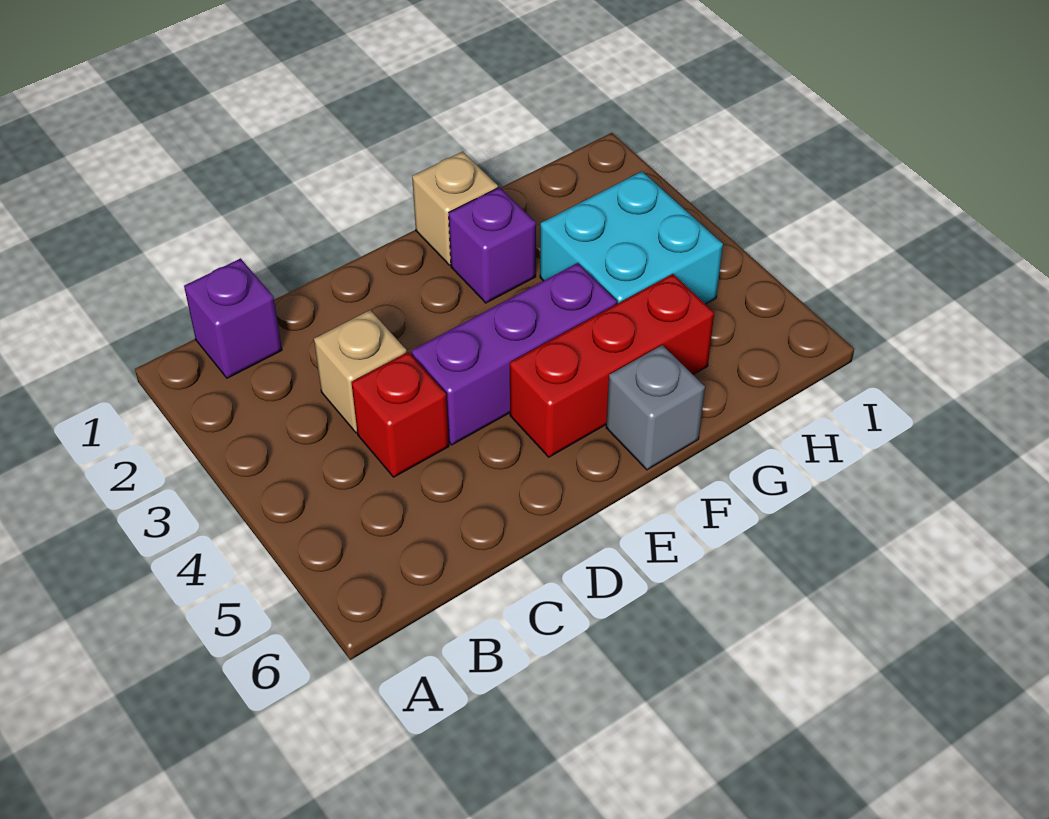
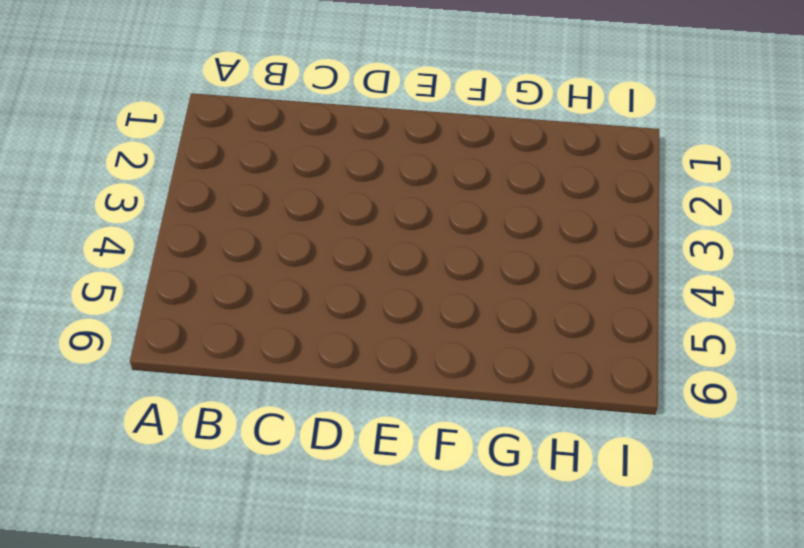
none -> purple brick B1 level 1
none -> tan brick C3 level 1

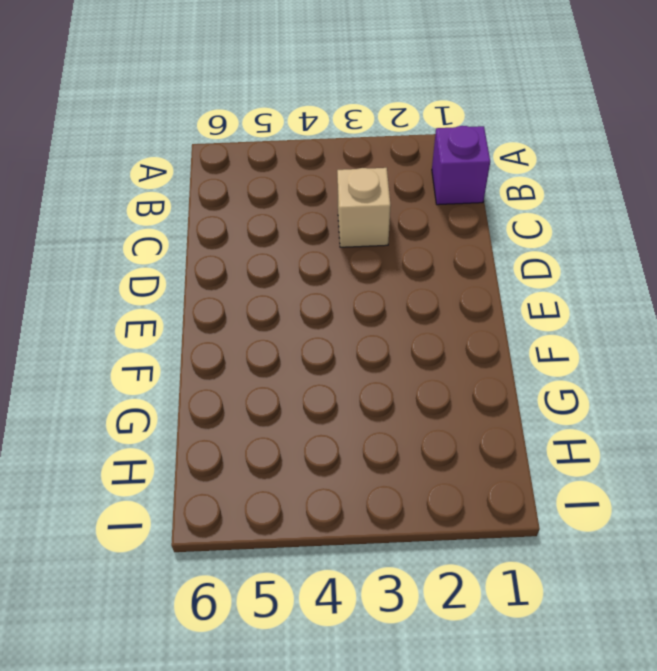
none -> red brick C4 level 1
none -> purple brick D4:F4 level 1

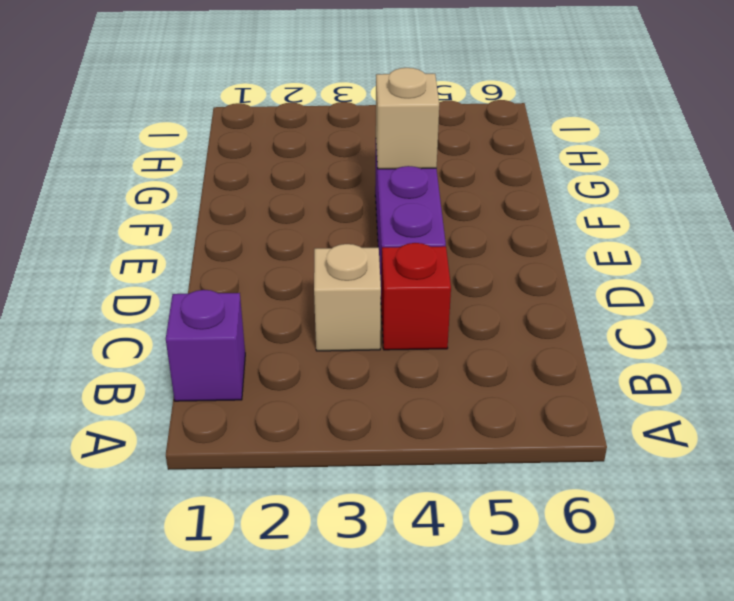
tan brick F4 level 2 -> tan brick F1 level 1
none -> red brick E5:G5 level 1
none -> purple brick F2 level 1

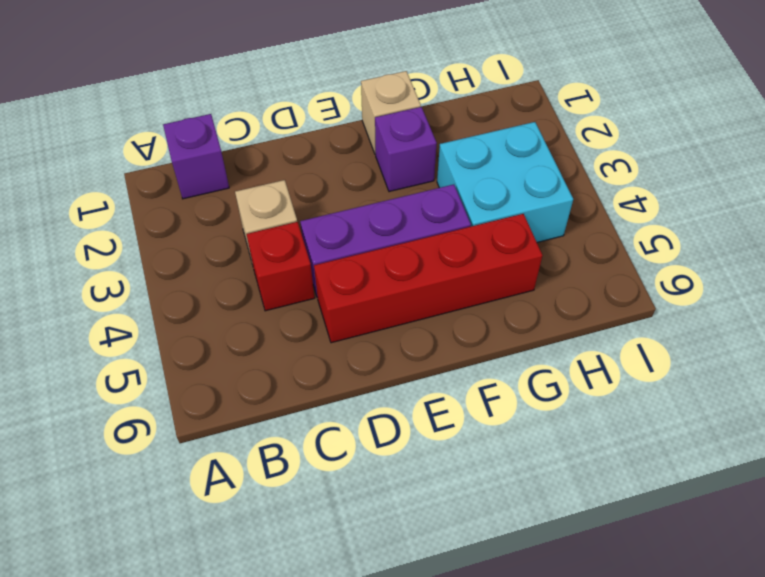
red brick D5:G5 level 1 -> red brick E5:G5 level 1
none -> grey brick F6 level 1

